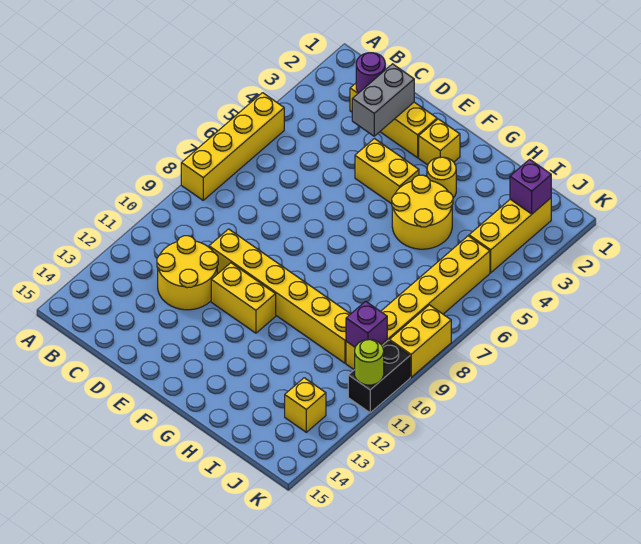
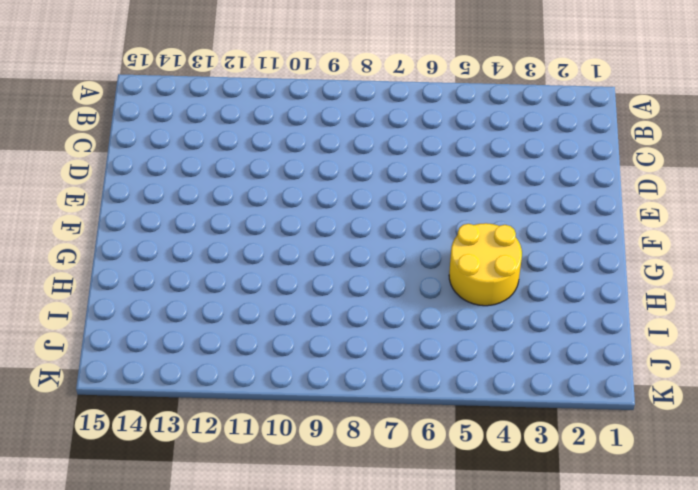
none -> yellow brick A5:A8 level 1
none -> yellow brick C2:E2 level 1
none -> yellow round brick C11:D12 level 1

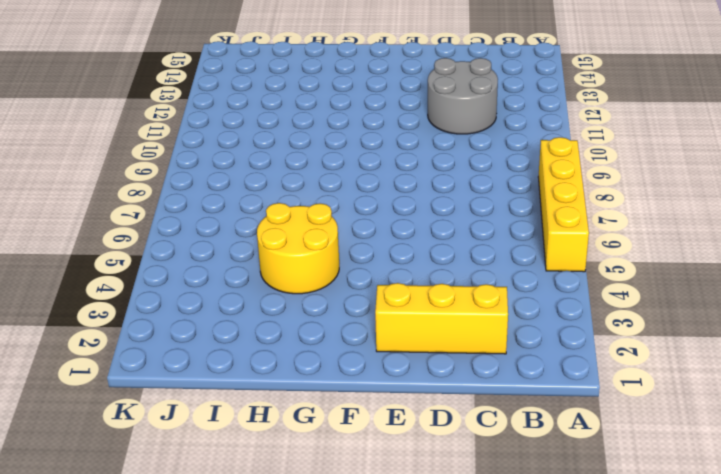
grey round brick C11:D12 level 1 -> yellow round brick C11:D12 level 1
none -> yellow brick D10:I10 level 1
none -> yellow brick E4:F4 level 1
none -> yellow brick E11:F11 level 1

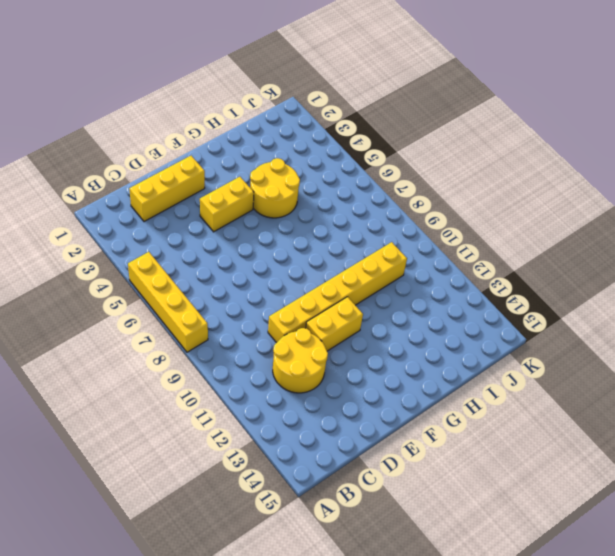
none -> yellow brick F2 level 1
none -> yellow round brick G3 level 1
none -> yellow brick J2:J4 level 1

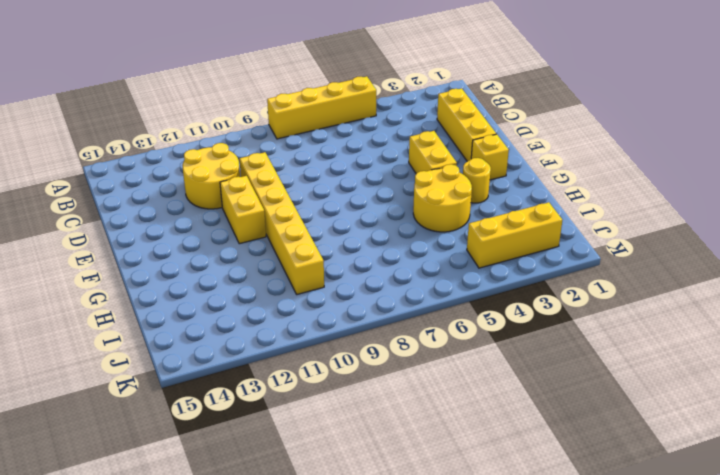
none -> yellow brick J5:J10 level 1
none -> yellow brick J13 level 1
none -> yellow brick K8:K9 level 1

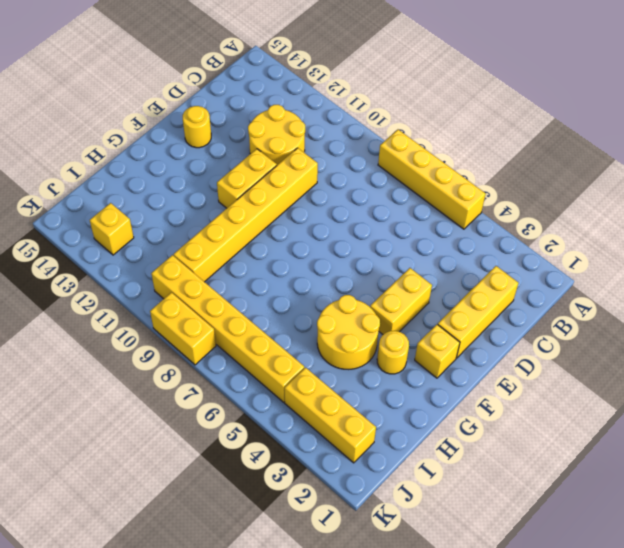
yellow round brick E14 level 1 -> none
none -> black brick K10:K11 level 1
none -> purple round brick C2 level 2
none -> grey brick D2:D3 level 2

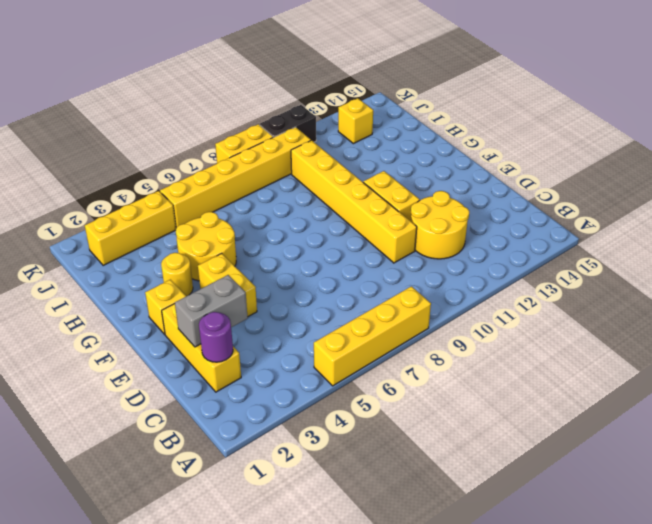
none -> purple brick J2 level 2
none -> purple brick J10 level 2
none -> lime round brick K11 level 2

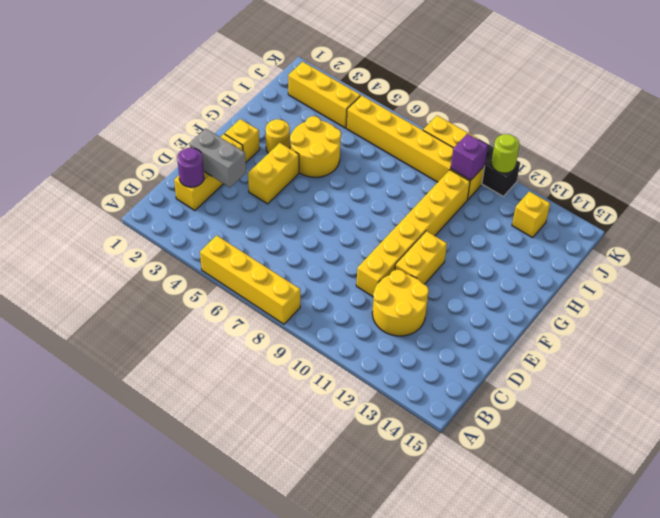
none -> purple brick J2 level 2

